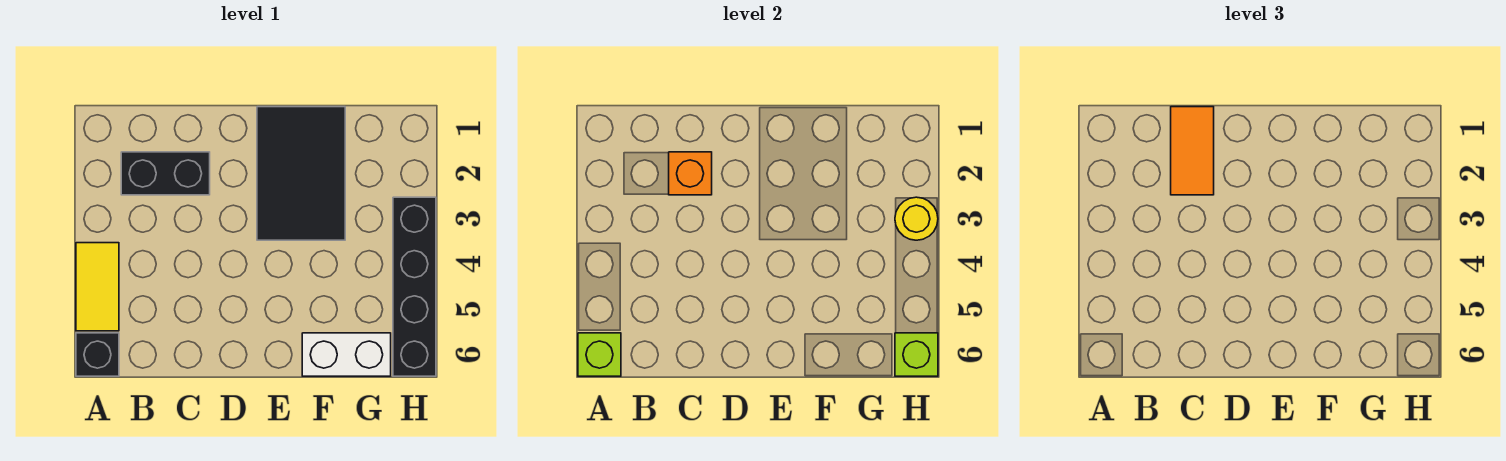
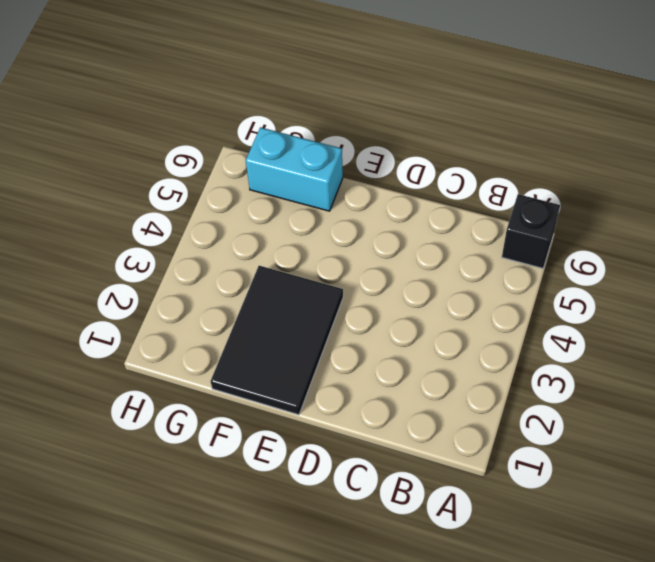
cyan brick F6:G6 level 1 -> white brick F6:G6 level 1
none -> yellow tile A4:A5 level 1
none -> black brick B2:C2 level 1

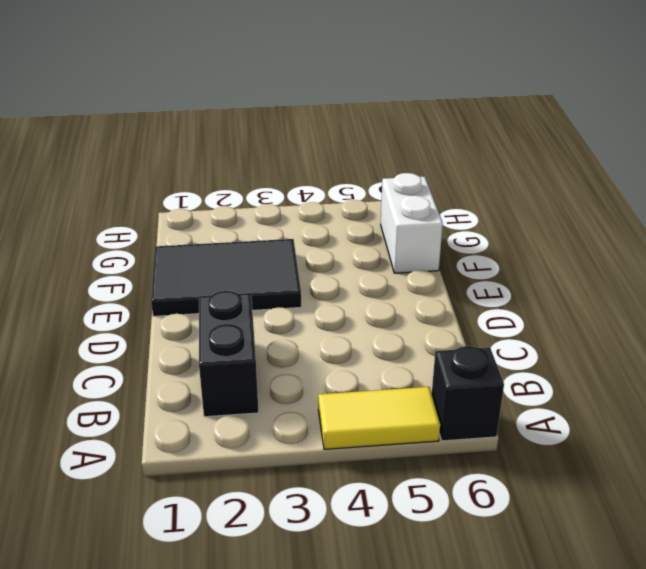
none -> black brick H3:H6 level 1
none -> lime brick A6 level 2

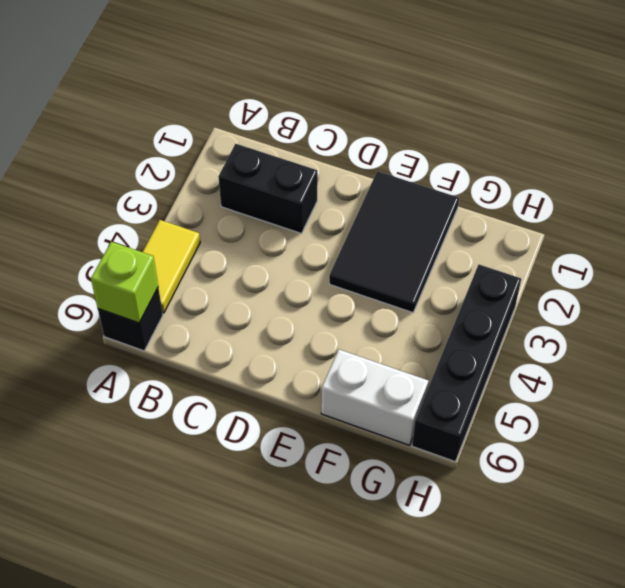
none -> orange brick C2 level 2
none -> yellow round brick H3 level 2

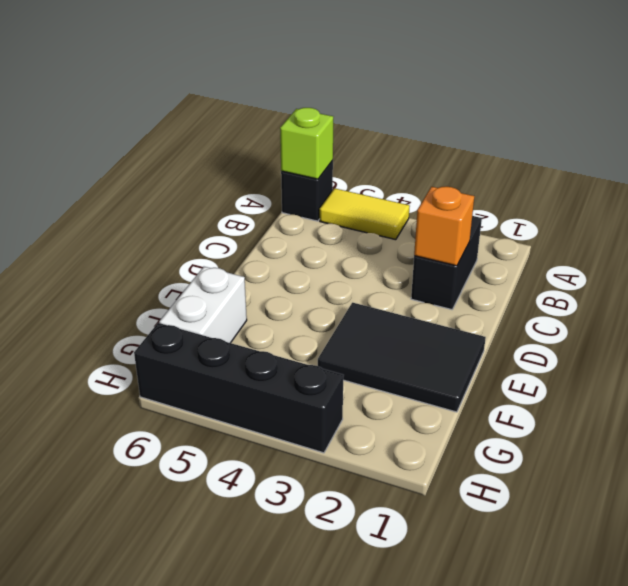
none -> yellow round brick H3 level 2
none -> lime brick H6 level 2

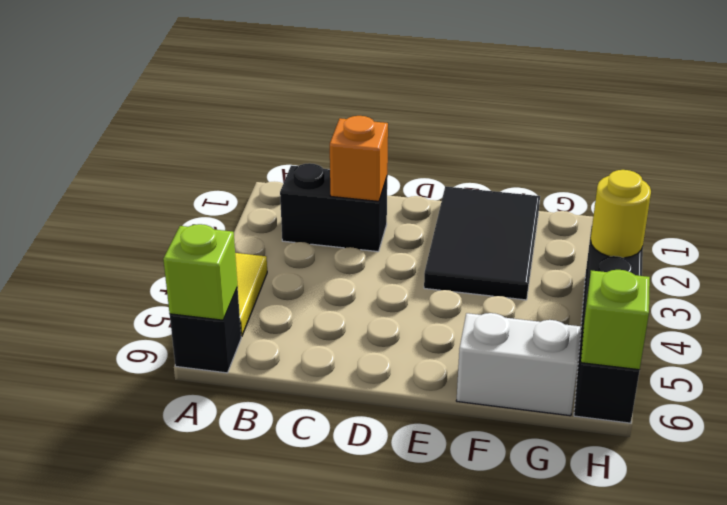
none -> orange tile C1:C2 level 3

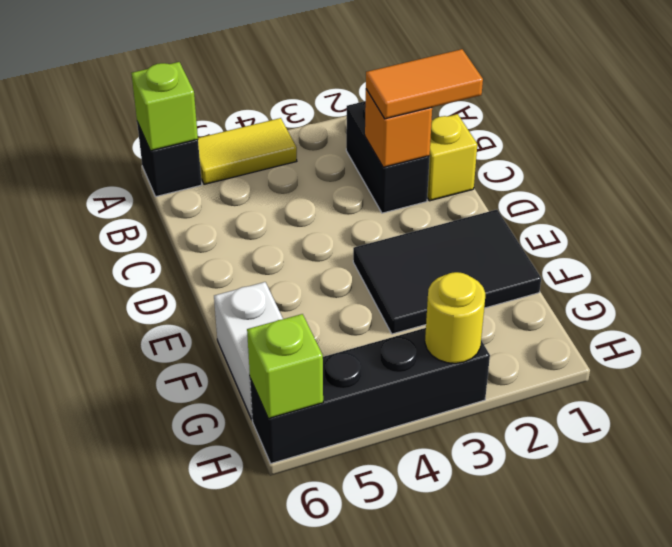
yellow brick C1 level 1 -> none

